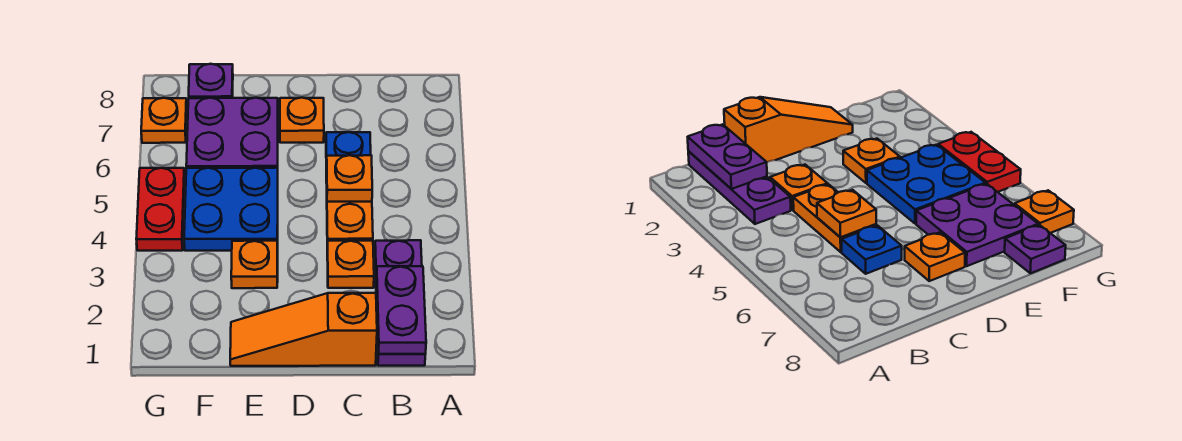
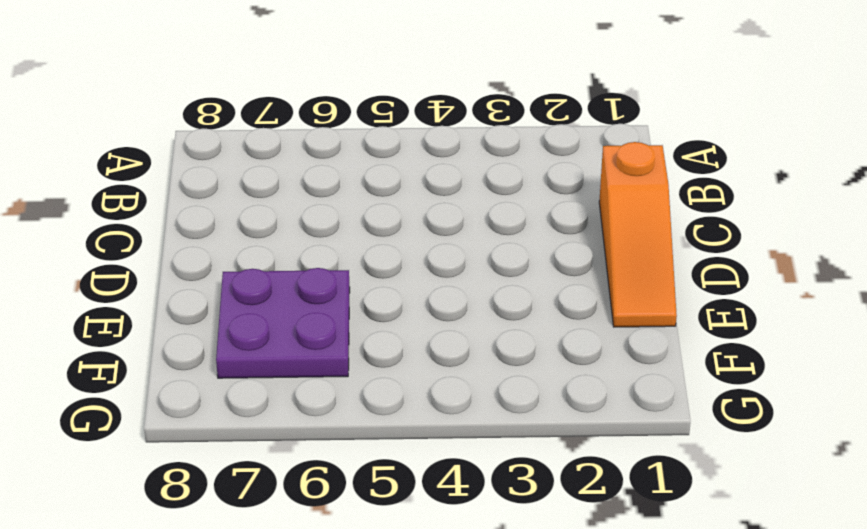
none -> purple plate B1:B3 level 1
none -> orange plate C3 level 1
none -> orange plate C4:C5 level 1

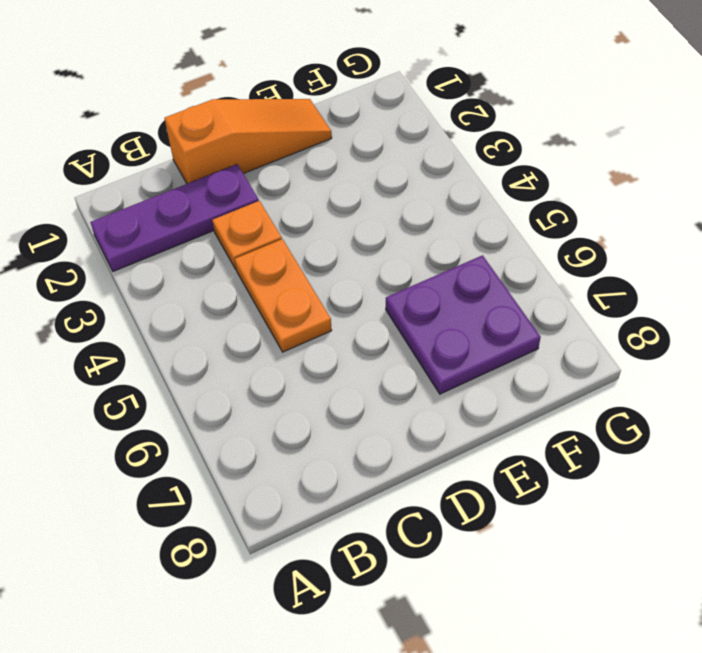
purple plate A2:C2 level 1 -> purple plate B1:B3 level 1
none -> blue plate C6 level 1
none -> orange plate D7 level 1
none -> orange plate E3 level 1

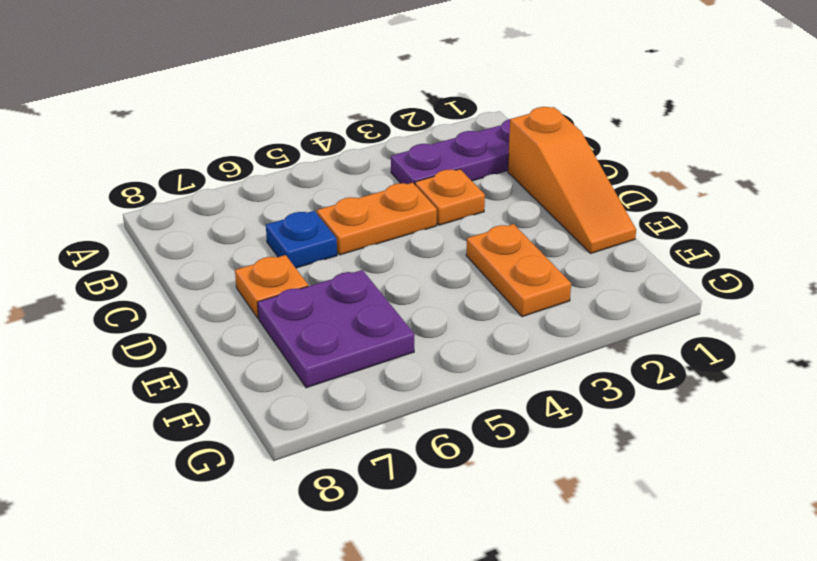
orange plate E3:F3 level 1 -> orange plate E3 level 1
none -> blue plate E4:F5 level 1
none -> purple plate F8 level 1
none -> red plate G4:G5 level 1

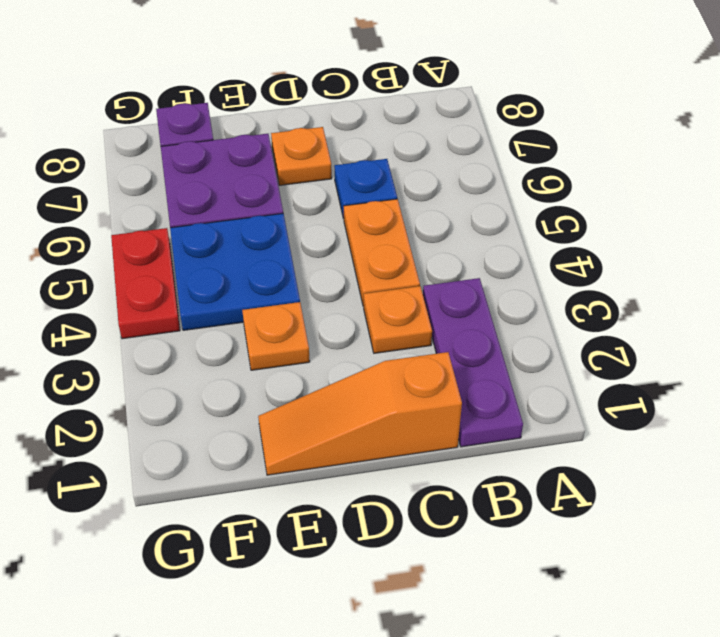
none -> orange plate G7 level 1
none -> purple plate B1:B2 level 2
none -> orange plate C5 level 2

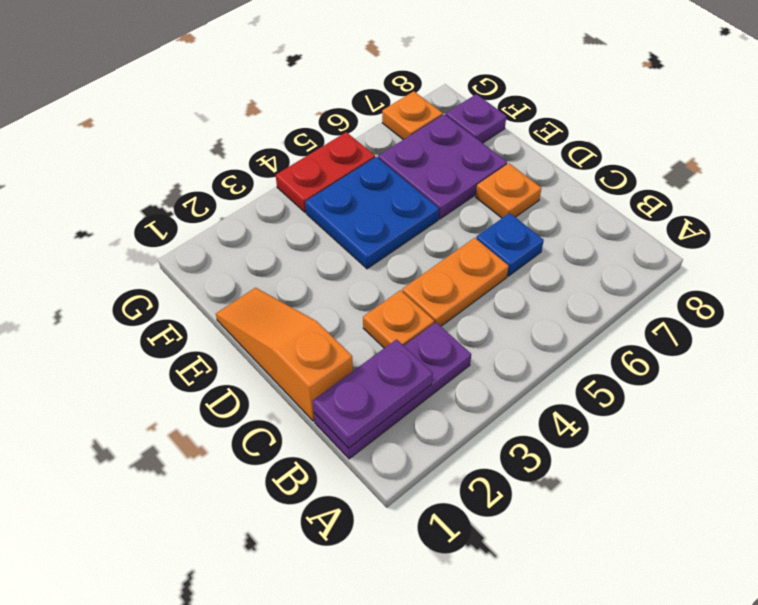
none -> orange plate E3 level 1
none -> orange plate C5 level 2

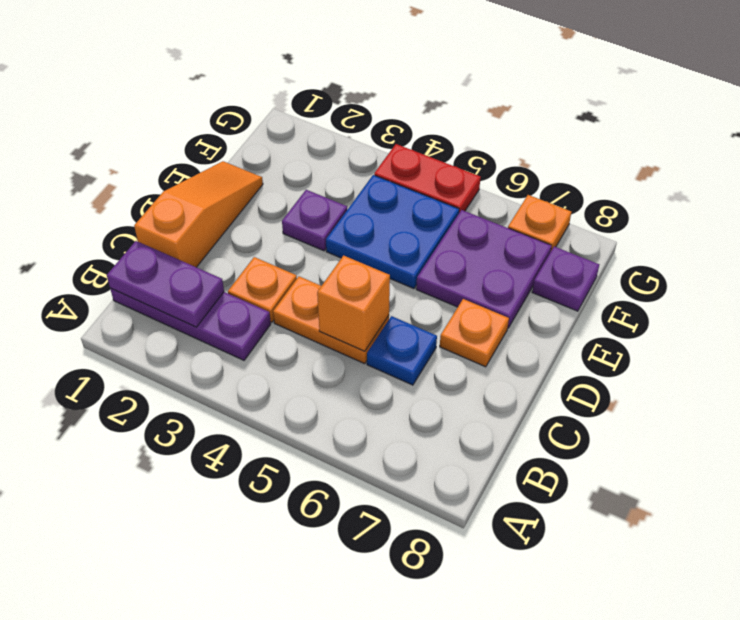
orange brick C5 level 2 -> orange plate C5 level 2
purple plate E3 level 1 -> orange plate E3 level 1

